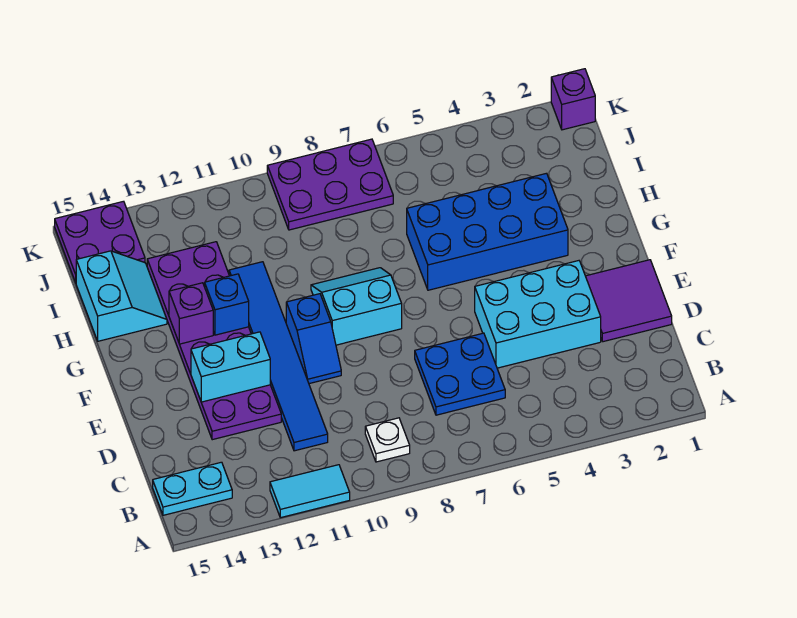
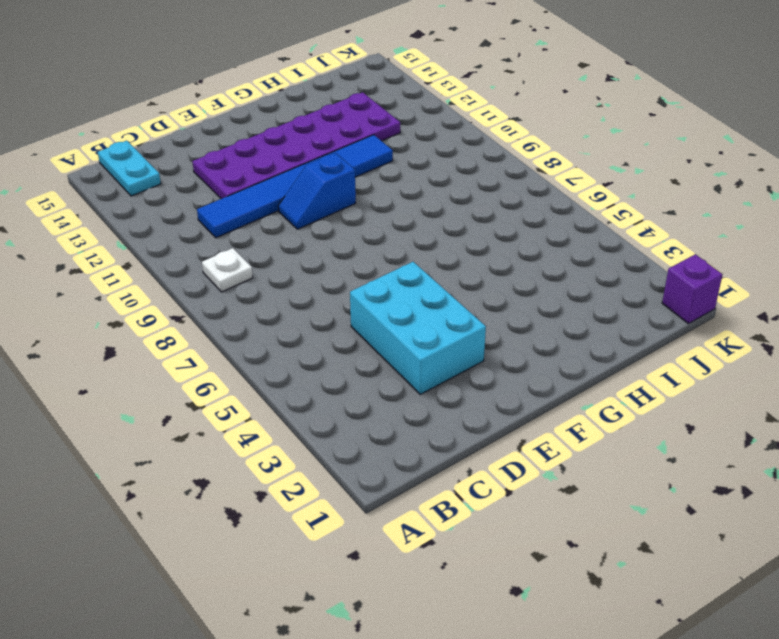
none -> cyan tile A11:A12 level 1
none -> blue plate C6:D7 level 1
none -> purple tile D1:E2 level 1

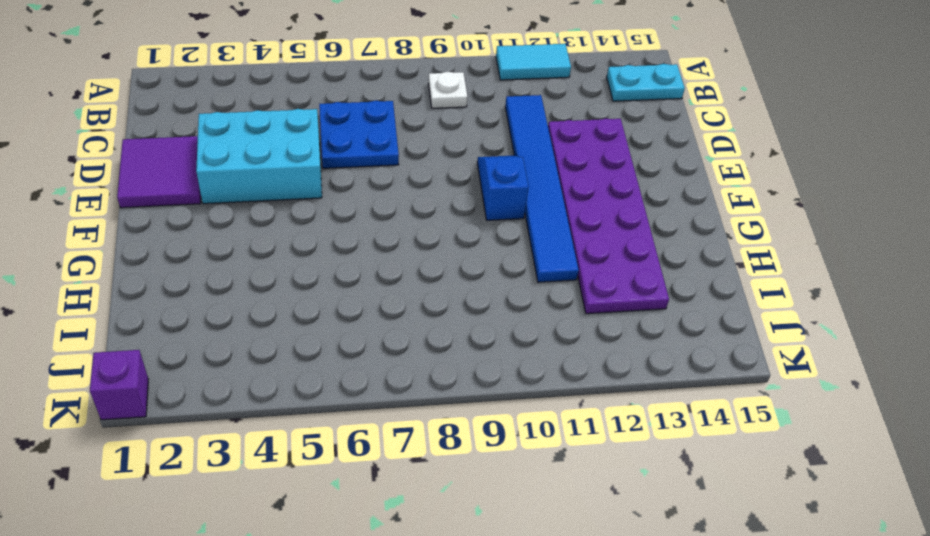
none -> cyan slope F8:G9 level 1 top F
none -> blue brick G3:H6 level 1
none -> cyan slope H14:I15 level 1 top 15

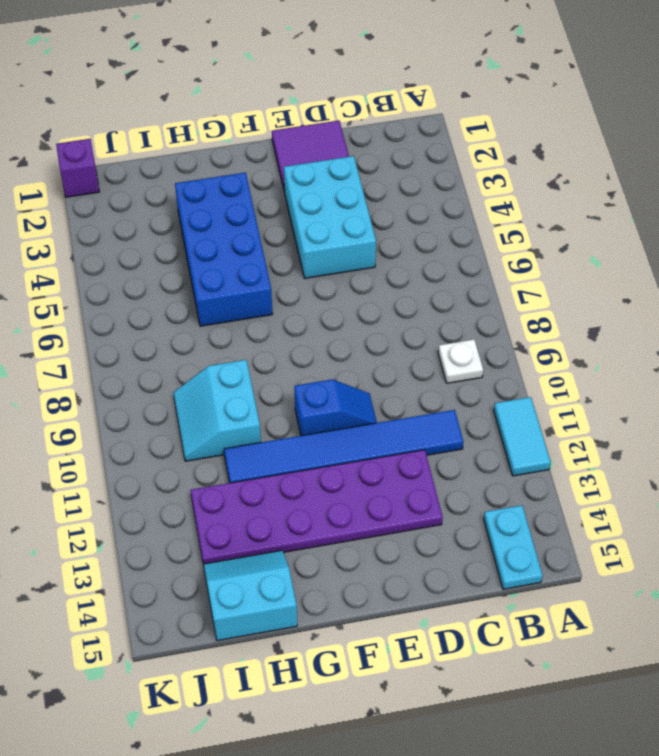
cyan slope H9:I10 level 1 top H -> cyan slope F8:G9 level 1 top F
none -> blue plate C6:D7 level 1
none -> purple plate J7:K9 level 1
none -> purple plate J14:K15 level 1

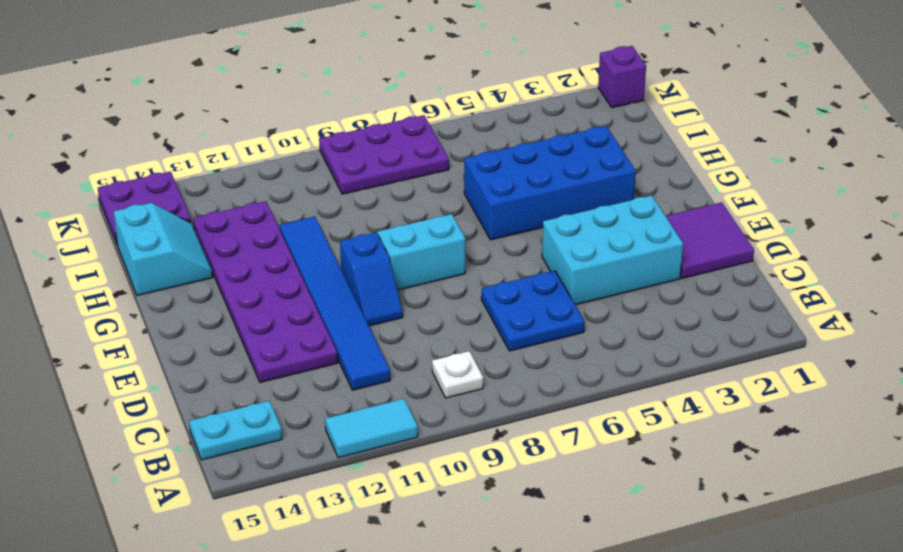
none -> cyan brick E12:E13 level 2
none -> blue brick G12 level 2
none -> purple brick G13 level 2

